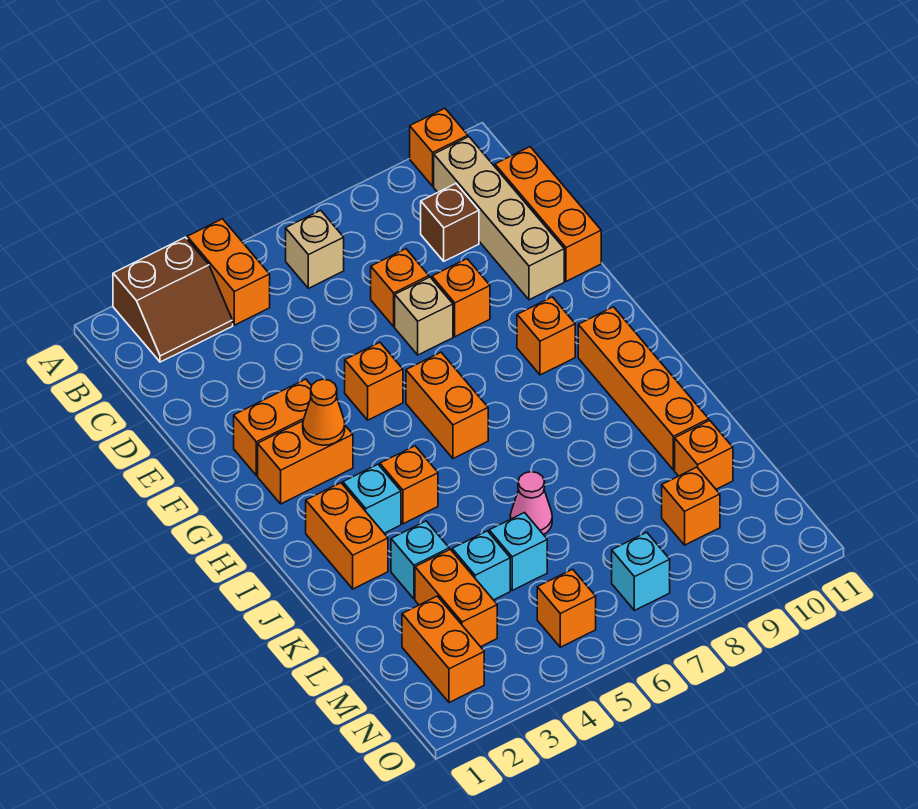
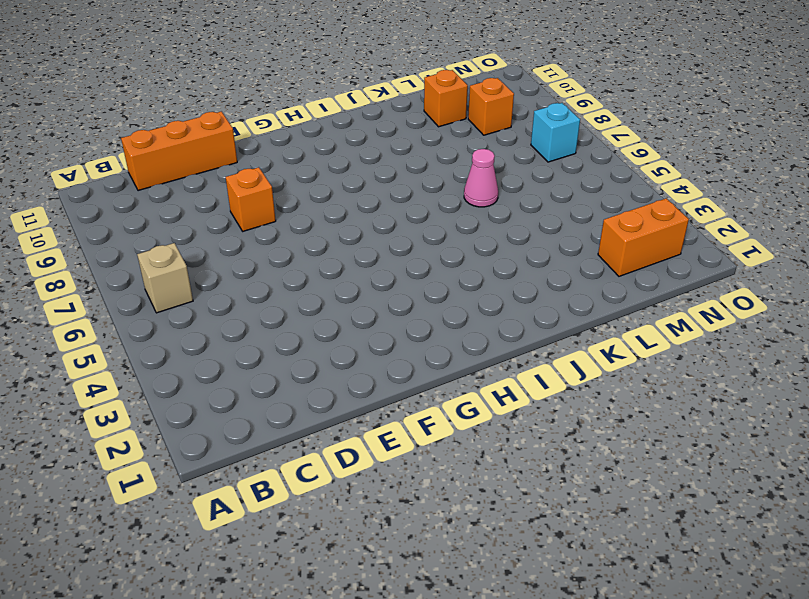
none -> brown slope A2:B3 level 1 top A
none -> orange brick A4:B4 level 1
none -> orange brick A10 level 1
none -> tan brick B10:E10 level 1

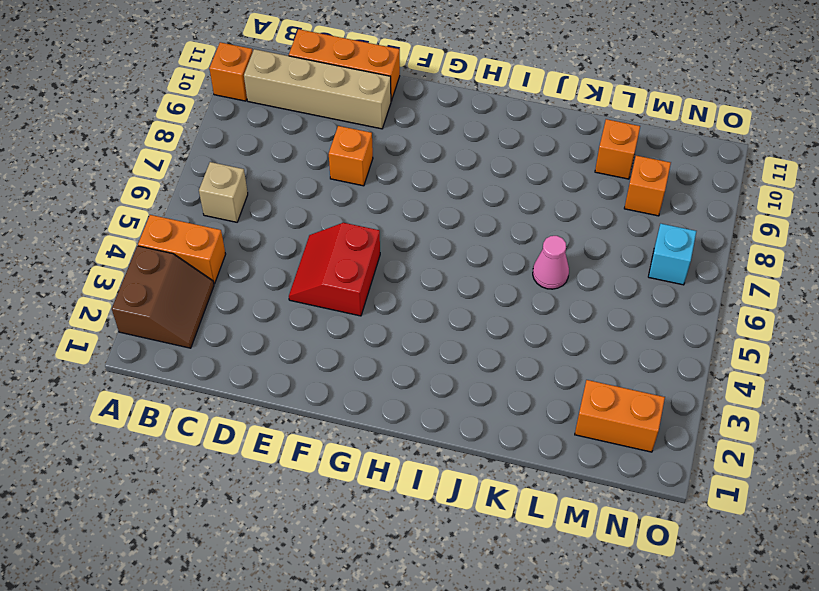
red slope E4:F5 level 1 top F -> orange brick F5 level 1
none -> brown brick C9 level 1
none -> orange brick D7 level 1
none -> tan brick E7 level 1
none -> orange brick F2:F3 level 1

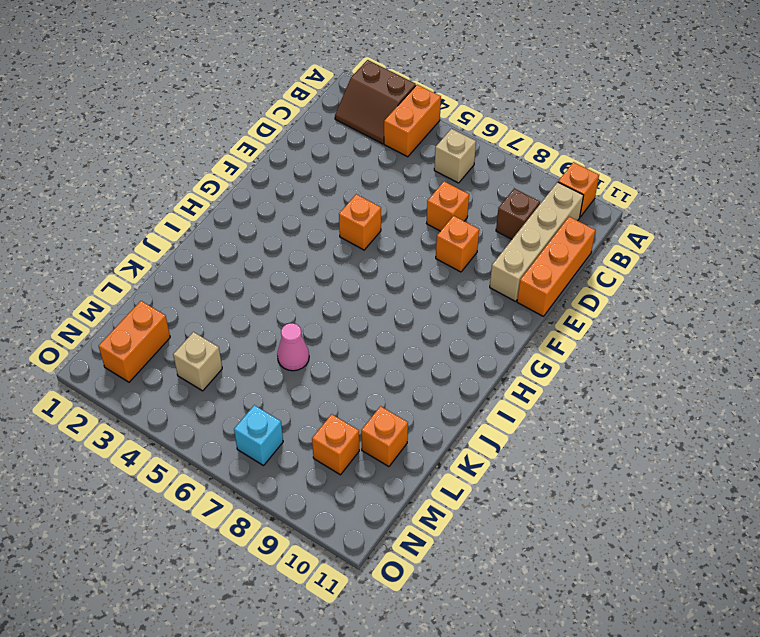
tan brick M4 level 1 -> tan brick E7 level 1
none -> orange brick F2:F3 level 1
none -> orange brick G2:G3 level 1
none -> orange brick G6:H6 level 1
none -> orange brick G9 level 1

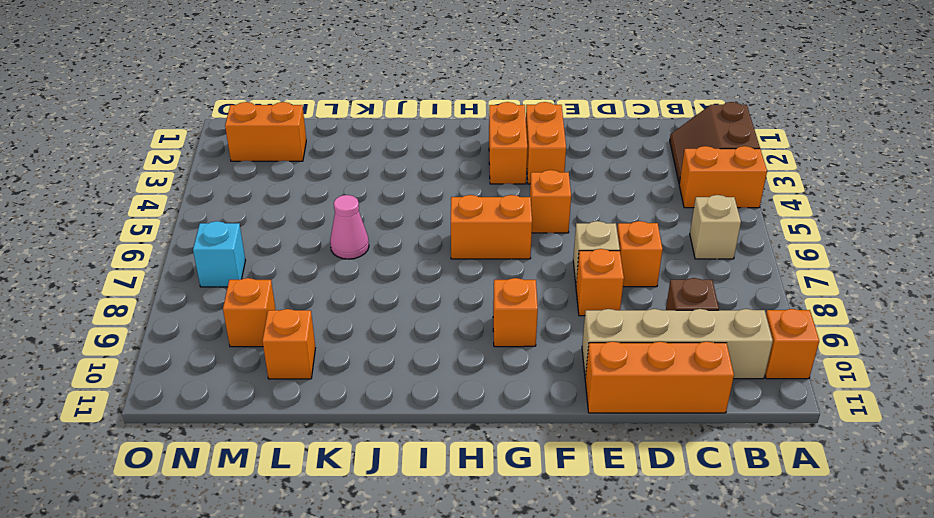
none -> orange brick H10:K10 level 1
none -> orange brick I2:J2 level 1
none -> cyan brick I3 level 1
none -> orange brick I4 level 1

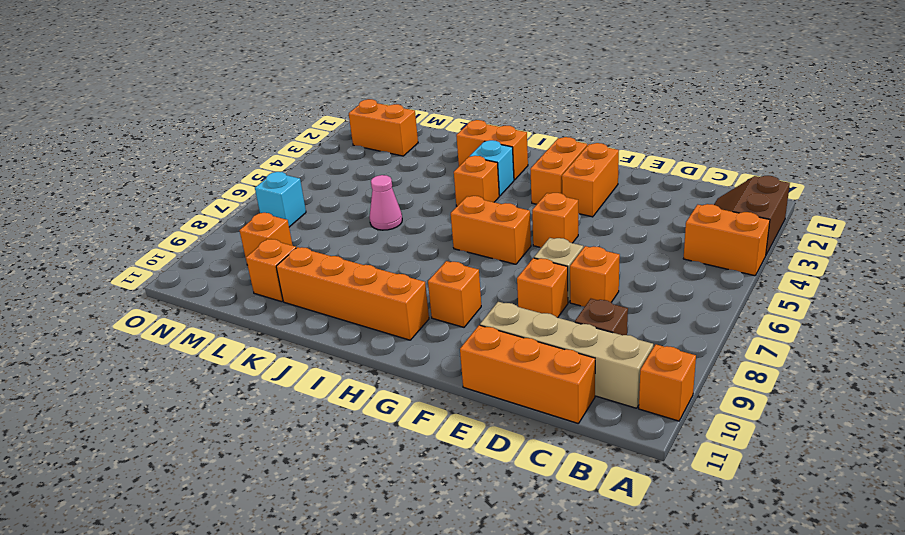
none -> tan brick B6 level 1
none -> cyan brick K3 level 1
none -> orange brick L3:M3 level 1
none -> cyan brick L4 level 1

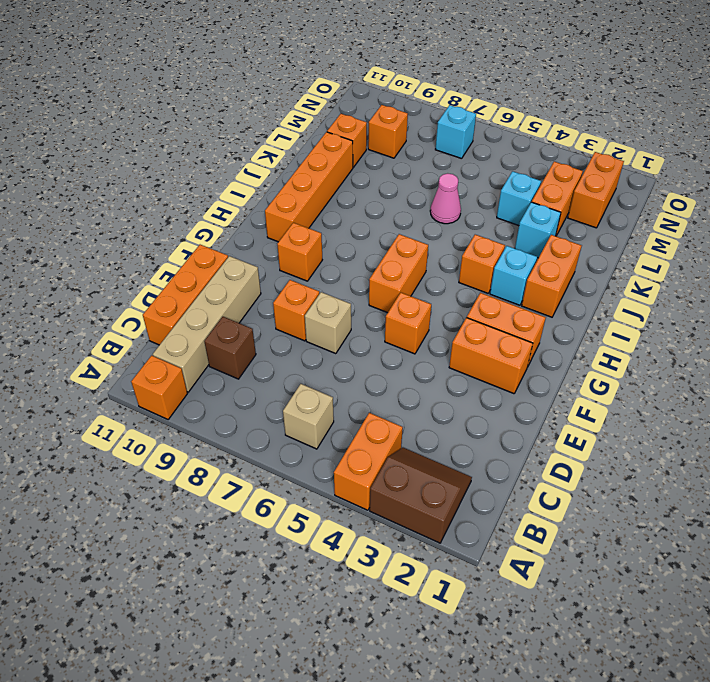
none -> orange brick D7 level 1
none -> cyan brick L5 level 1
none -> orange brick N5 level 1
none -> orange cone G3 level 2

